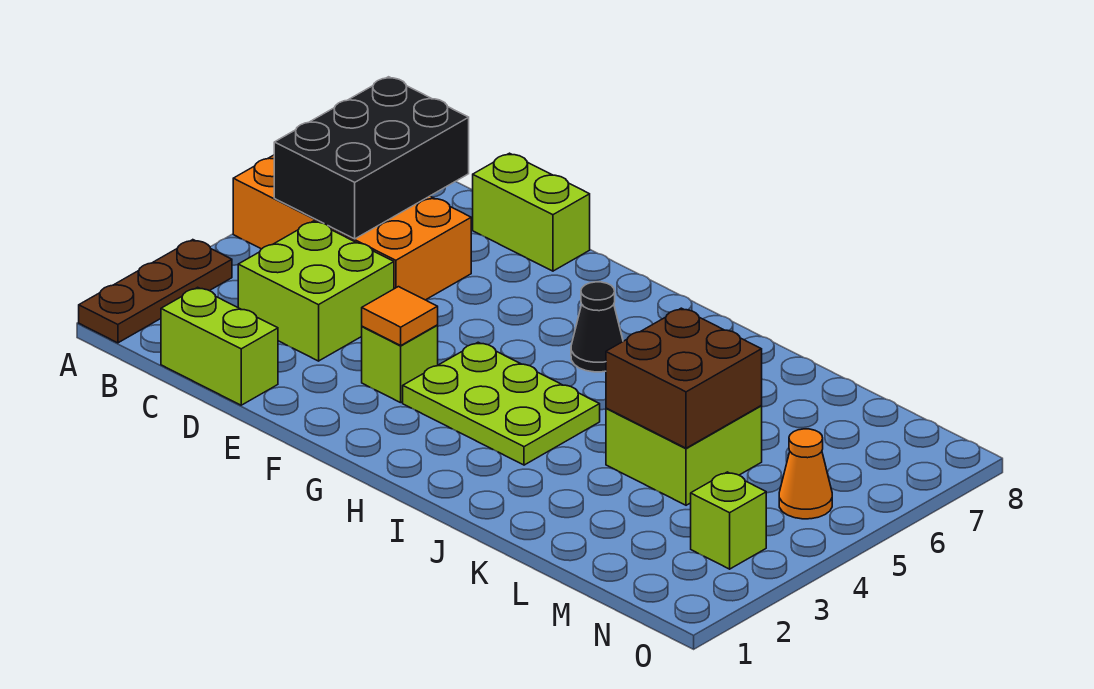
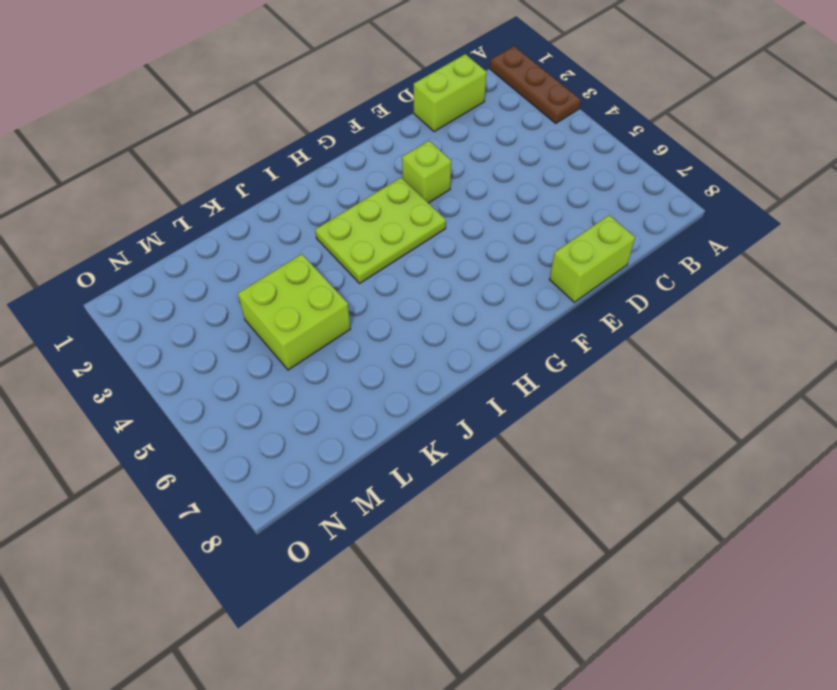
none -> orange brick A5:D6 level 1
none -> lime brick C3:D4 level 1
none -> black cone H6 level 1

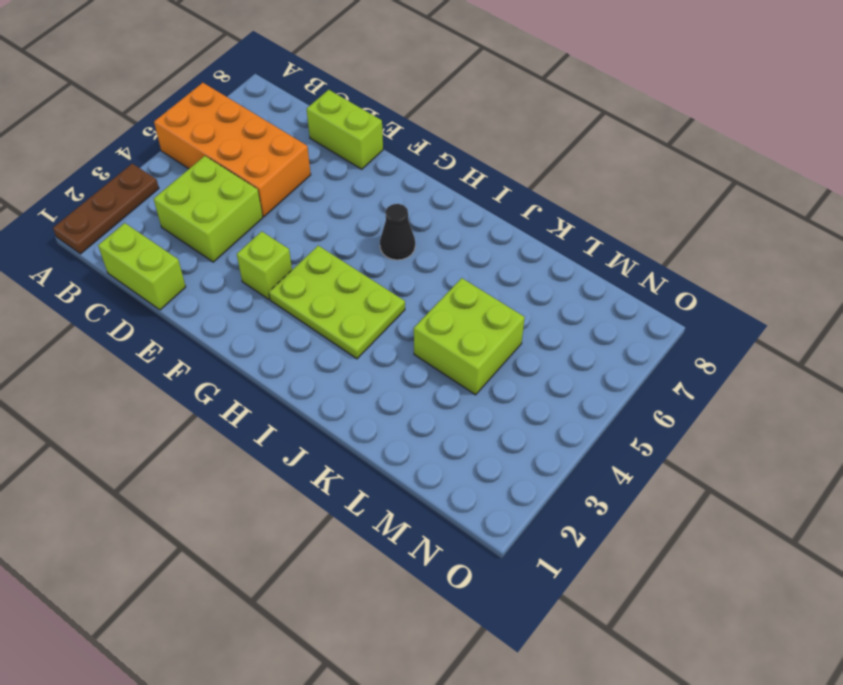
none -> lime brick N3 level 1
none -> orange cone N5 level 1
none -> black brick B5:C7 level 2

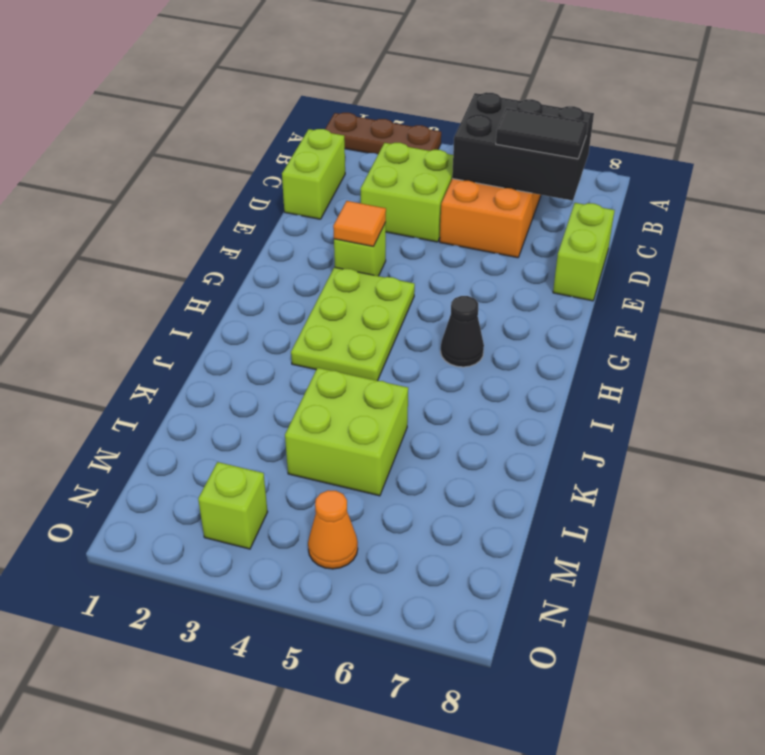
black tile C6:C7 level 3 -> none
none -> brown brick K4:L5 level 2

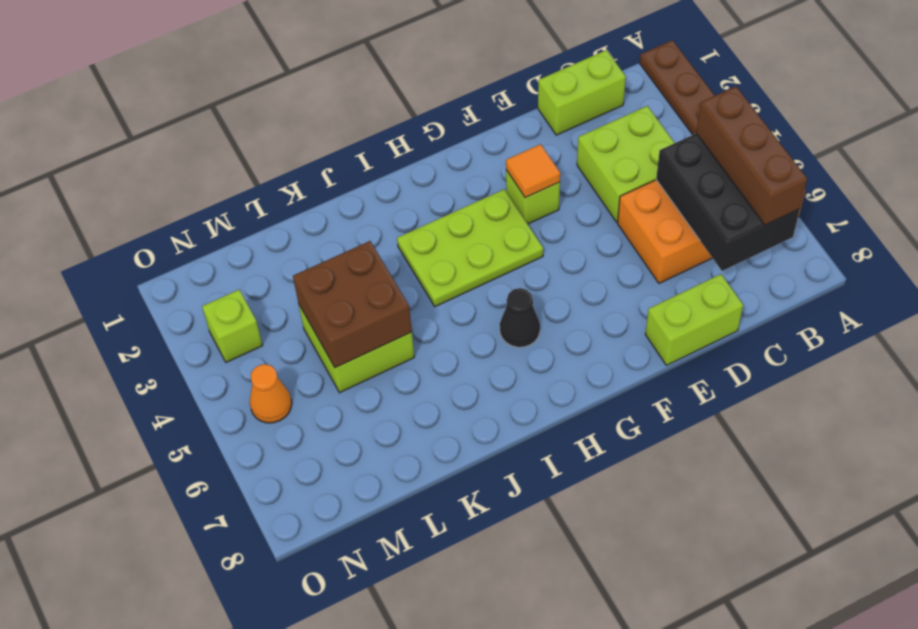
brown brick B5:B7 level 3 -> none

